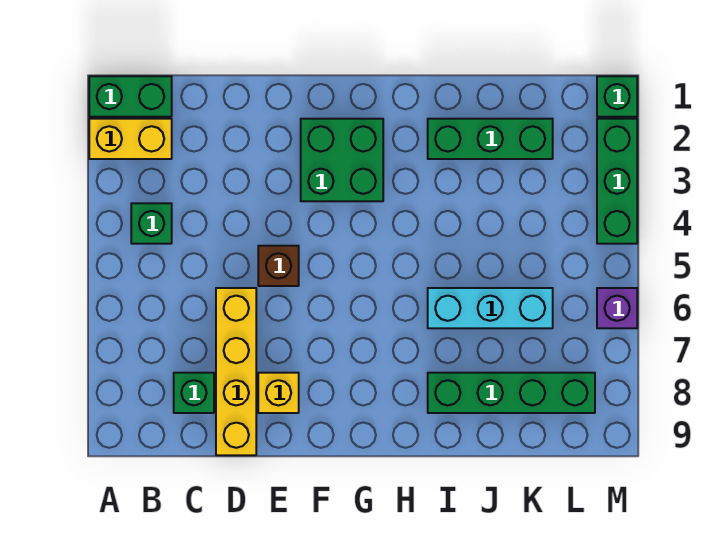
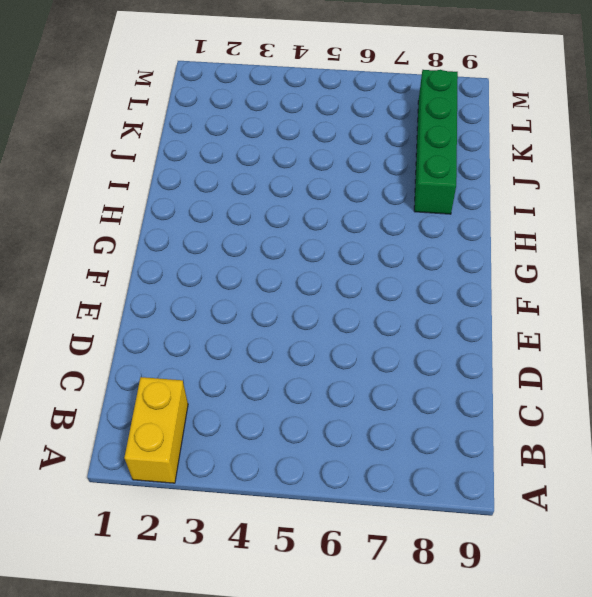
none -> green brick A1:B1 level 1
none -> green brick B4 level 1
none -> green brick C8 level 1

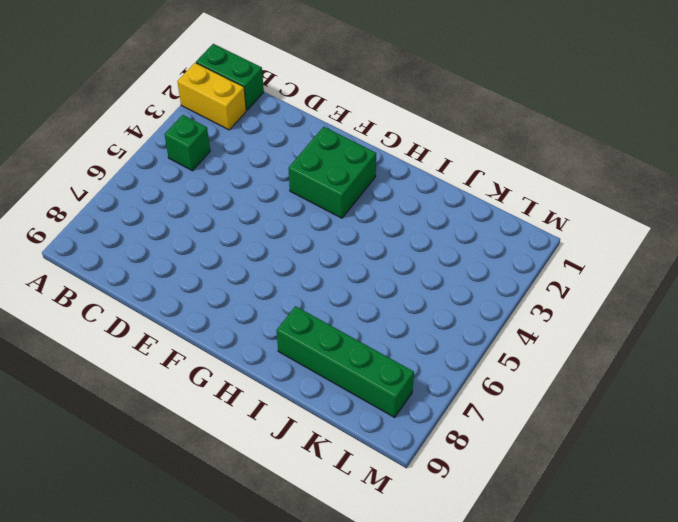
none -> green brick C8 level 1
none -> yellow brick D6:D9 level 1
none -> brown brick E5 level 1

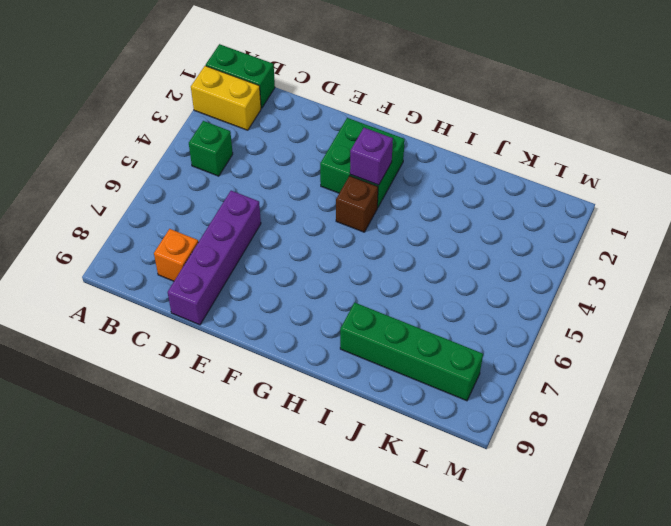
orange brick C8 level 1 -> green brick C8 level 1
purple brick D6:D9 level 1 -> yellow brick D6:D9 level 1
purple brick G3 level 2 -> purple brick M6 level 1
brown brick G4 level 1 -> brown brick E5 level 1
none -> yellow brick E8 level 1
none -> green brick I2:K2 level 1
none -> cyan brick I6:K6 level 1

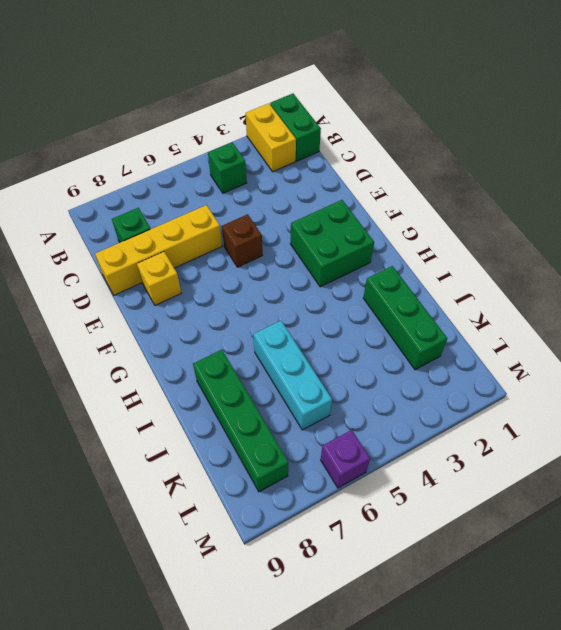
none -> green brick M1 level 1
none -> green brick M2:M4 level 1

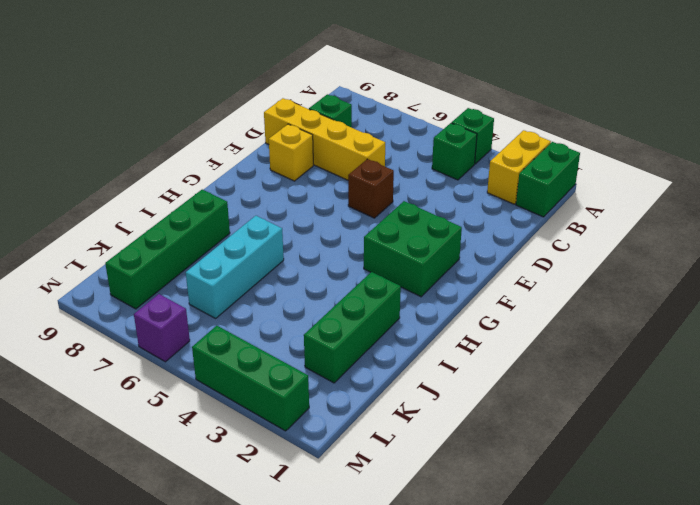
green brick A4 level 1 -> green brick M1 level 1

